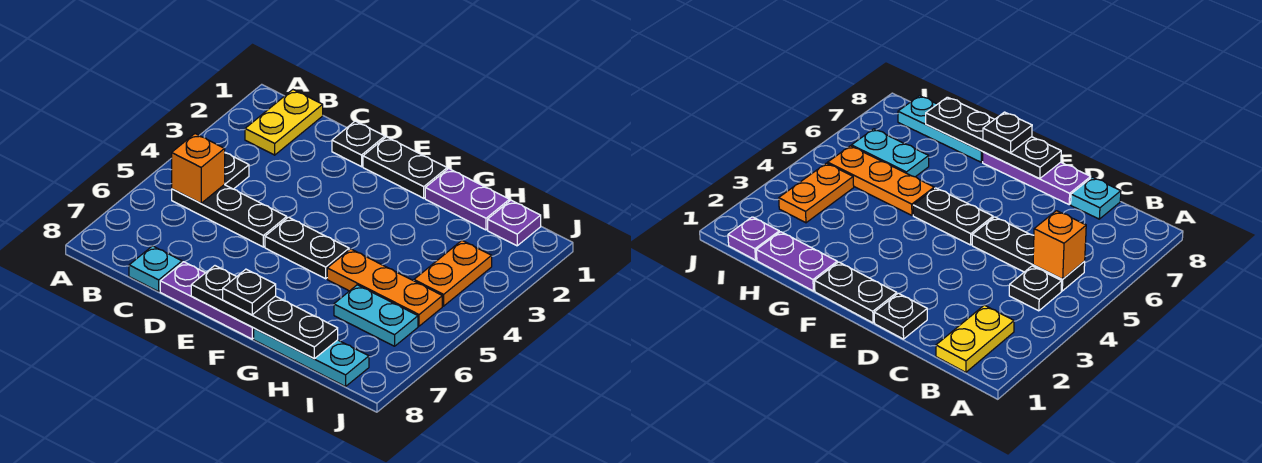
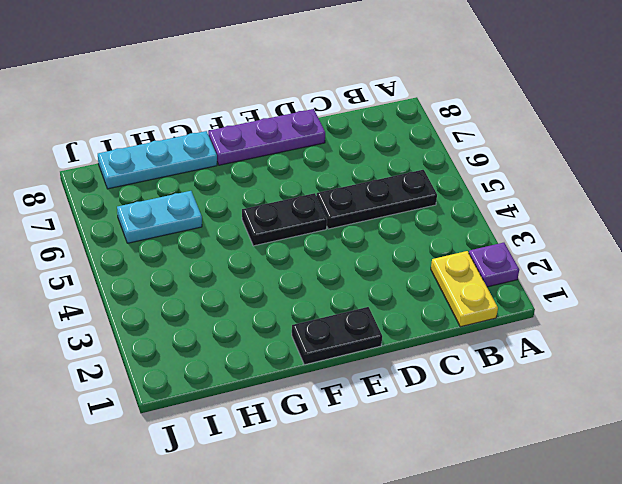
purple plate A2 level 1 -> purple plate I1 level 1
none -> black plate B4 level 1
none -> cyan plate C8 level 1
none -> black plate D1 level 1

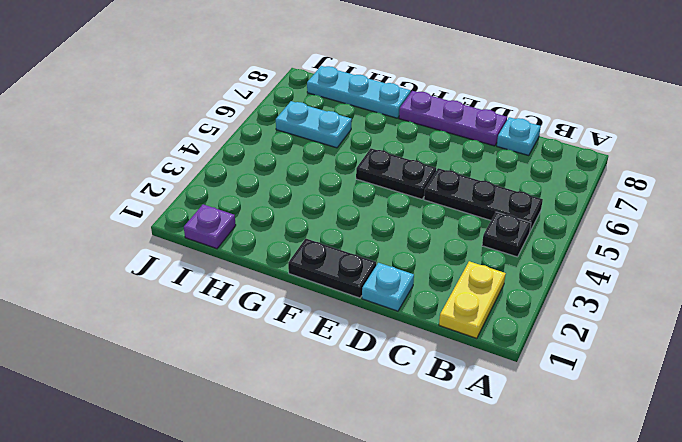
cyan plate D1 level 1 -> black plate D1 level 1
none -> purple plate G1:H1 level 1
none -> orange plate G5:I5 level 1
none -> orange plate I3:I4 level 1

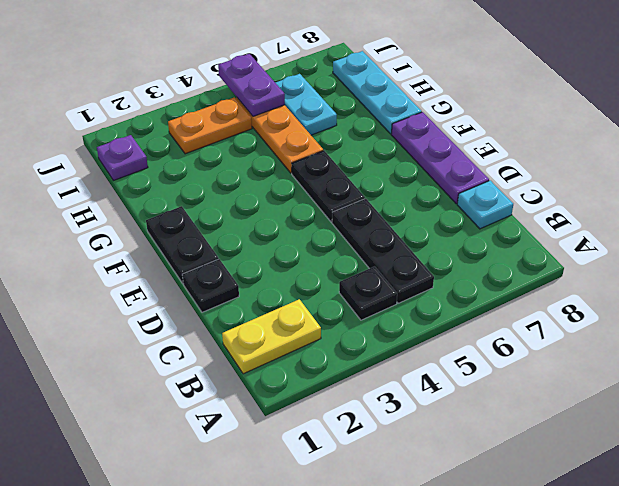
purple plate I5:J5 level 2 -> purple plate G1:H1 level 1
none -> orange brick B5 level 2
none -> black plate E8:H8 level 2
none -> black plate F8 level 3

